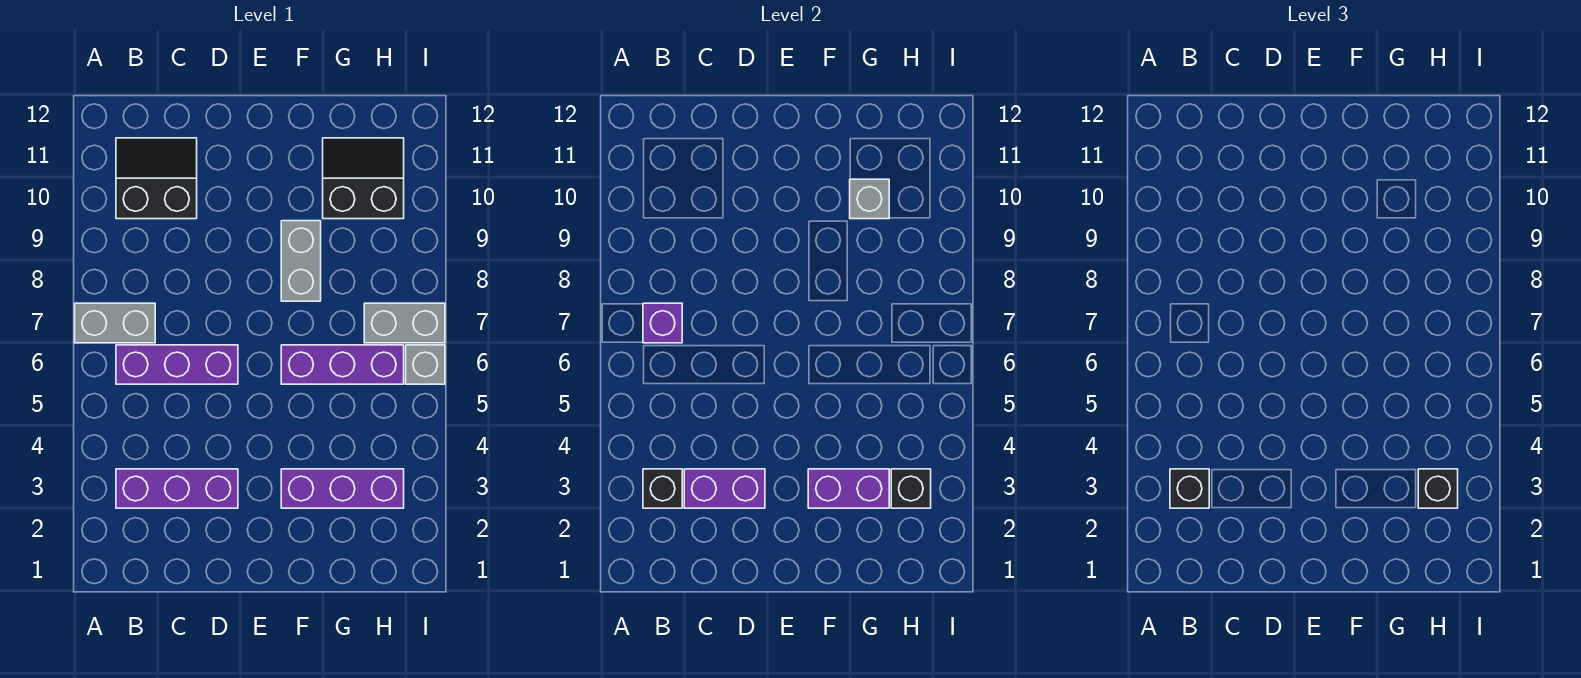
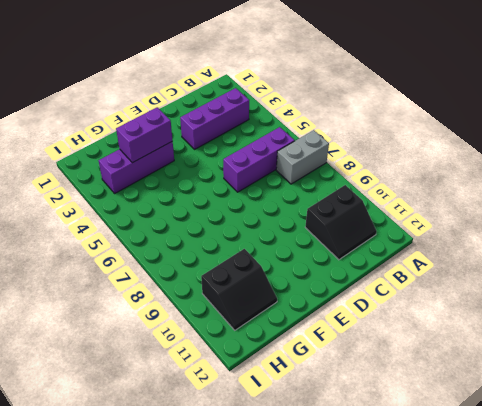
none -> purple brick F6:H6 level 1
none -> grey brick F8:F9 level 1
none -> grey brick H7:I7 level 1

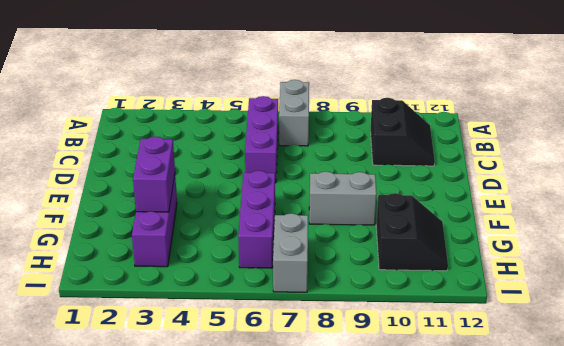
none -> purple brick B3:D3 level 1
none -> grey brick I6 level 1
none -> black brick B3 level 2

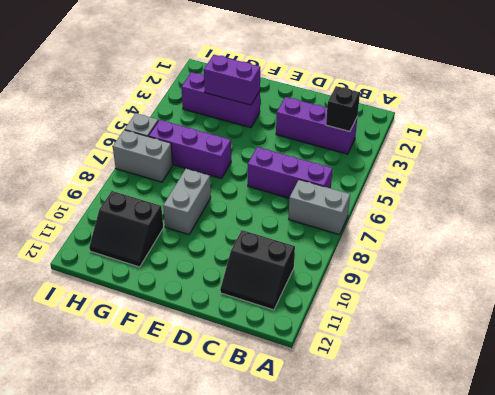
none -> purple brick B7 level 2
none -> purple brick C3:D3 level 2
none -> grey brick G10 level 2

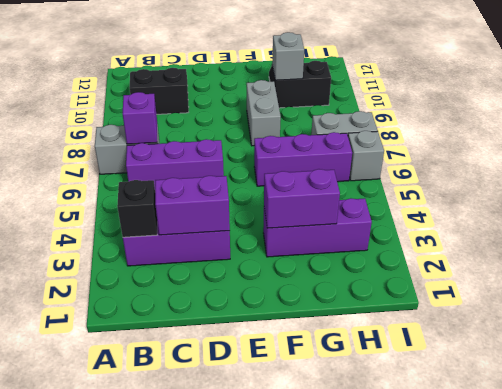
none -> black brick H3 level 2
none -> black brick B3 level 3
none -> black brick H3 level 3

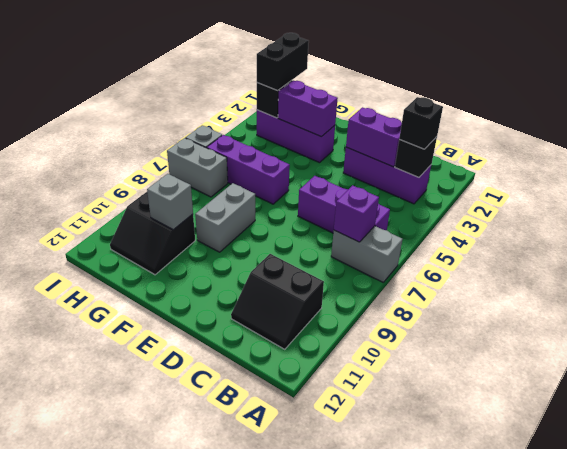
black brick H2:H3 level 3 -> black brick H3 level 3

